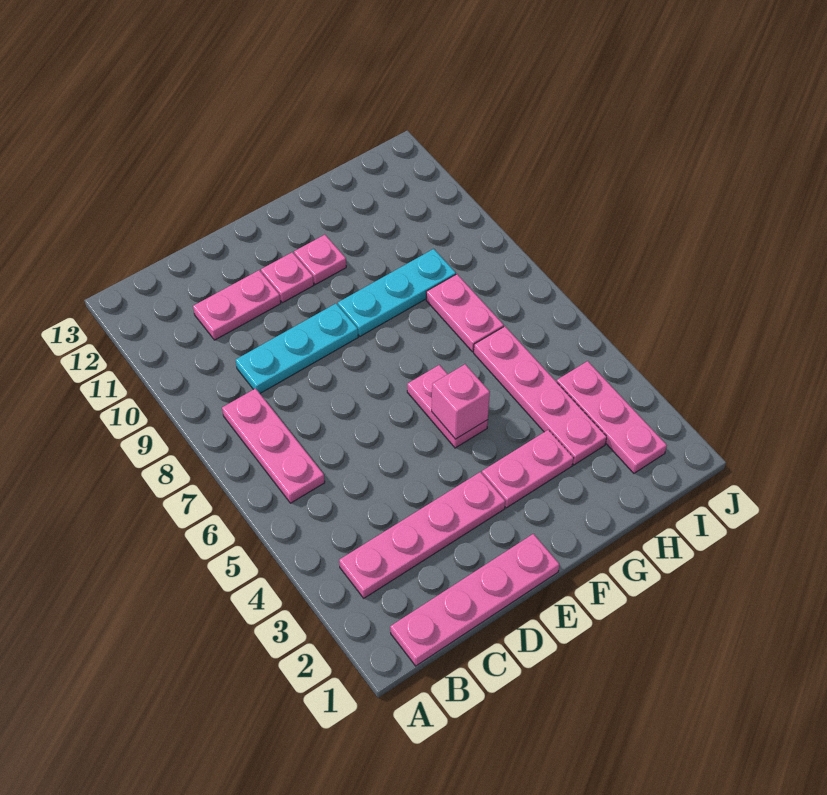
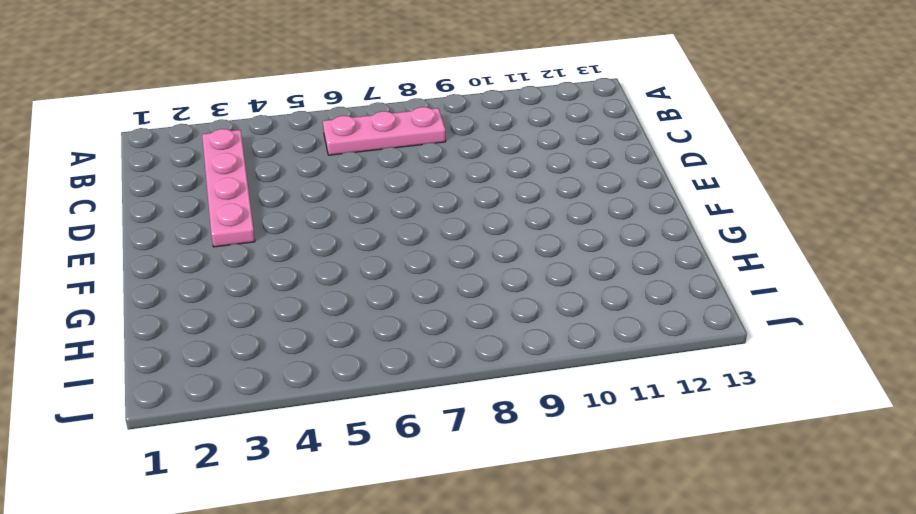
none -> pink plate B1:E1 level 1
none -> cyan plate C9:E9 level 1
none -> pink plate C11:D11 level 1

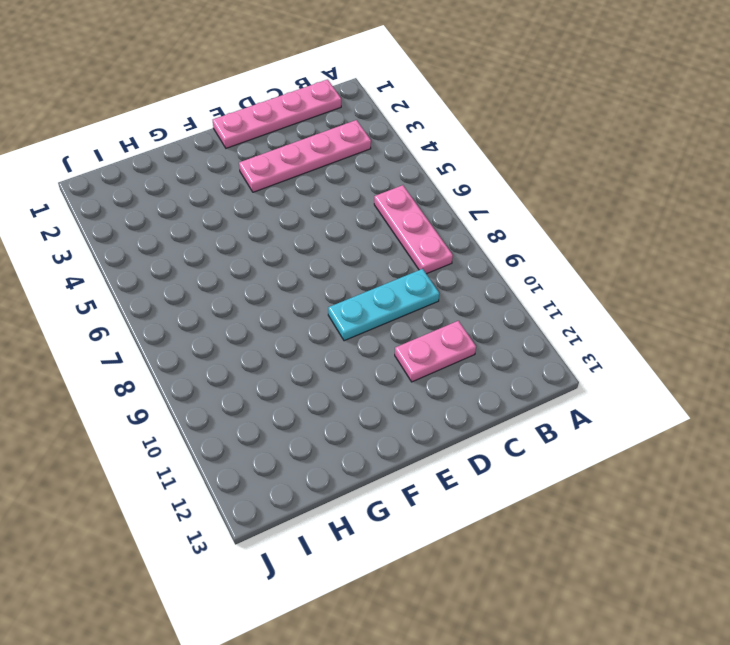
none -> pink plate E11 level 1
none -> pink plate F3:G3 level 1
none -> pink plate F5:F6 level 1

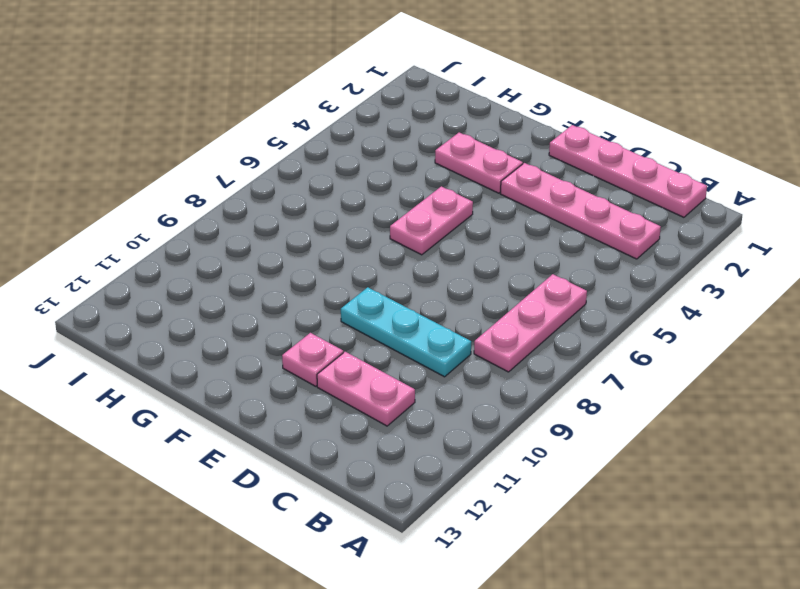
none -> cyan plate F9:H9 level 1
none -> pink plate F11 level 1
none -> pink plate H3:H6 level 1

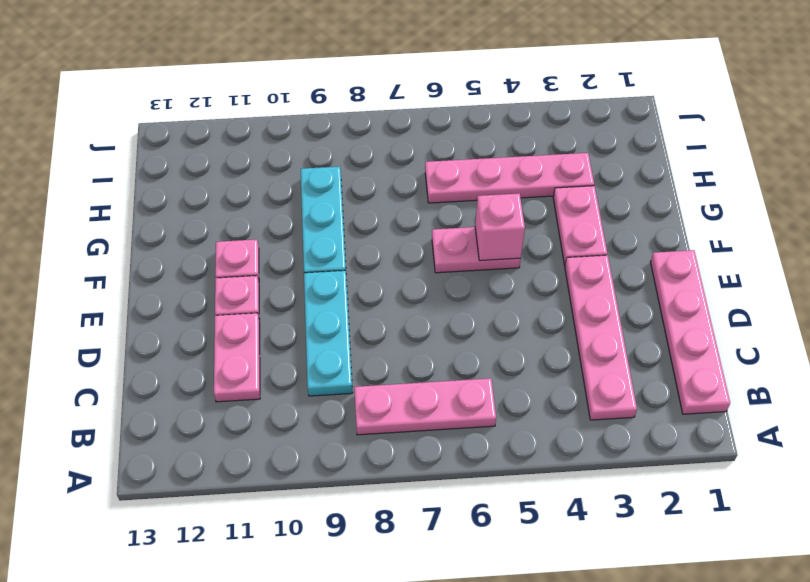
none -> pink plate H7:H8 level 1
none -> pink plate I2:I4 level 1

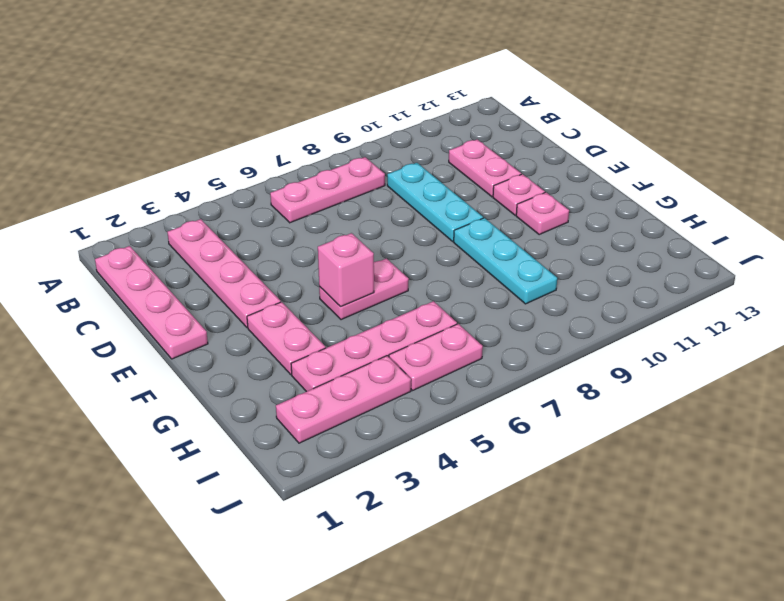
pink plate I5:I6 level 1 -> pink plate H7:H8 level 1

